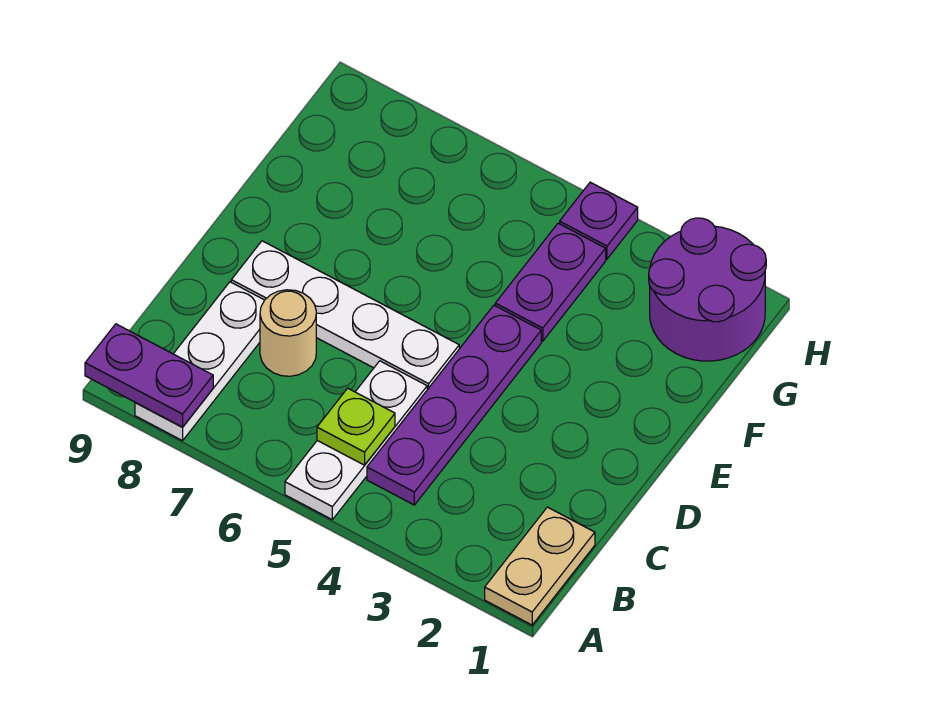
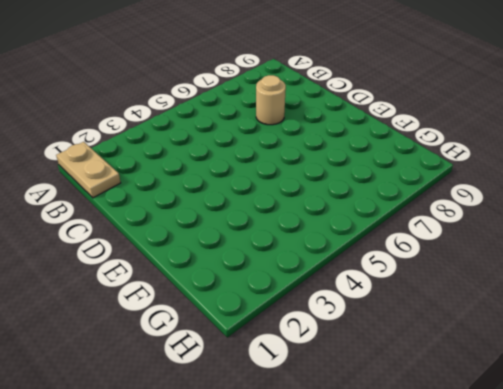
none -> white plate A5:C5 level 1
none -> white plate A8:C8 level 1

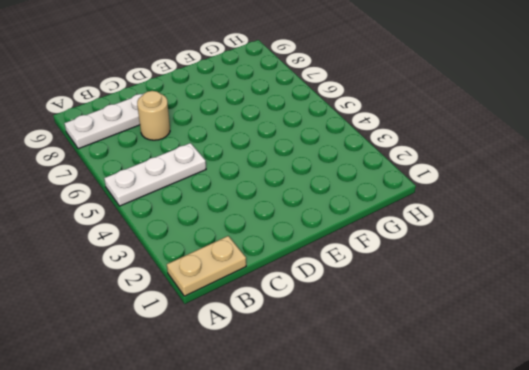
none -> purple plate B4:E4 level 1
none -> white plate D5:D8 level 1

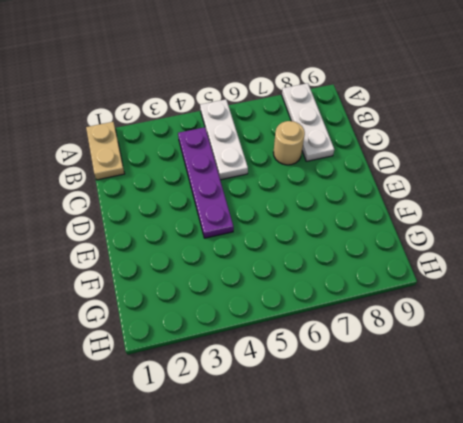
none -> white plate D5:D8 level 1
none -> purple plate F4:G4 level 1

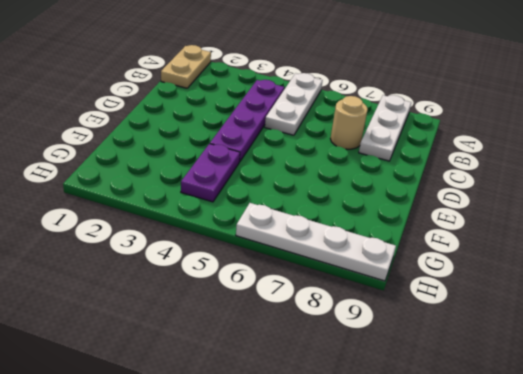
white plate H6:H9 level 1 -> white plate D5:D8 level 1
none -> purple round brick G1:H2 level 1
none -> purple plate H4 level 1

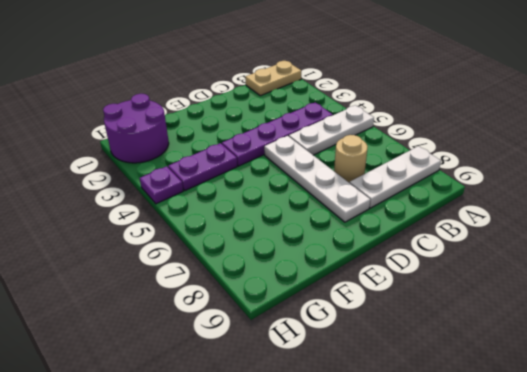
none -> purple plate A8:A9 level 2
none -> lime plate B5 level 2

